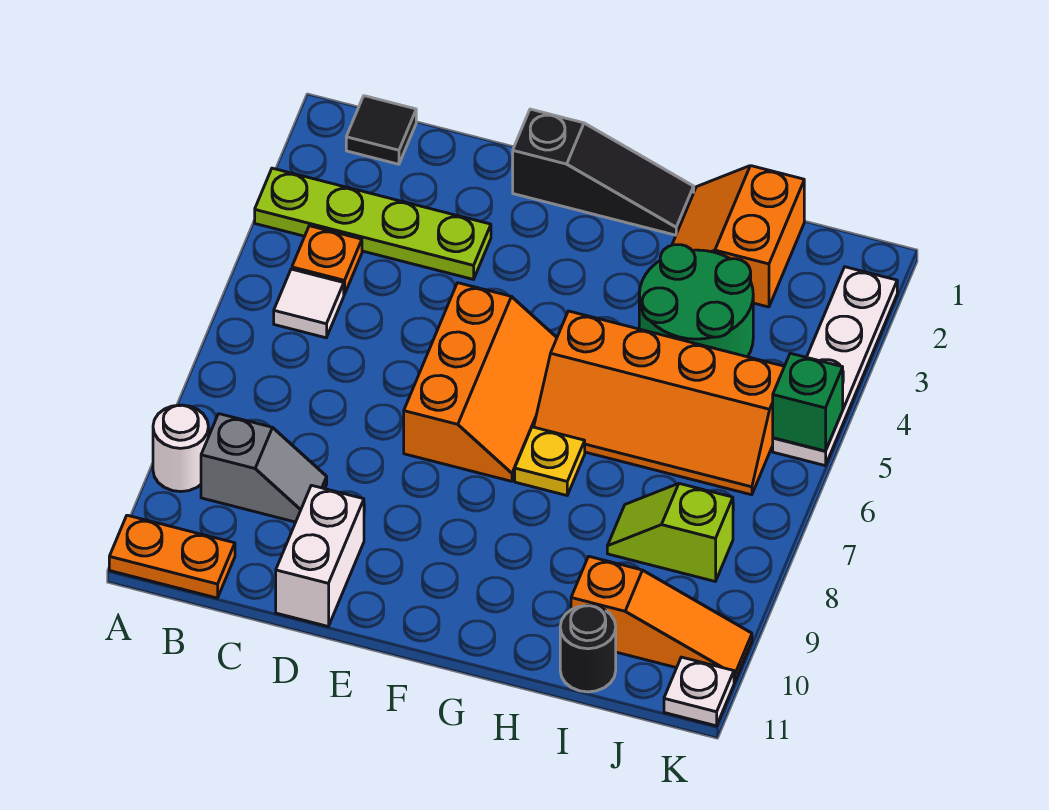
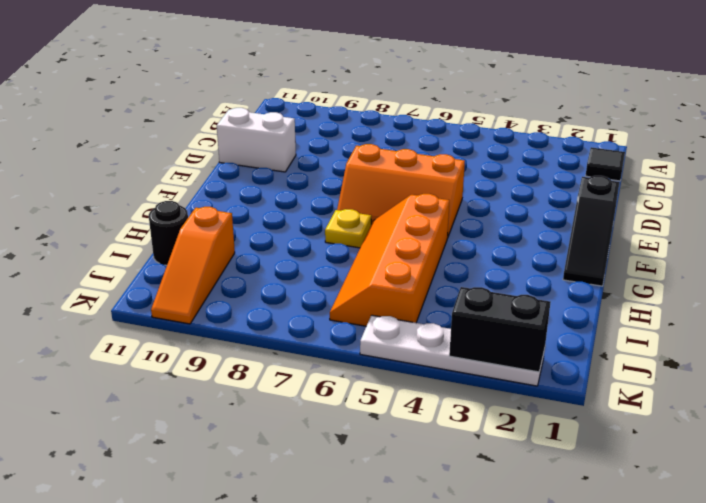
black brick K2:K3 level 2 -> none
none -> lime plate A3:D3 level 1
none -> white round brick A9 level 1
none -> orange plate A11:B11 level 1

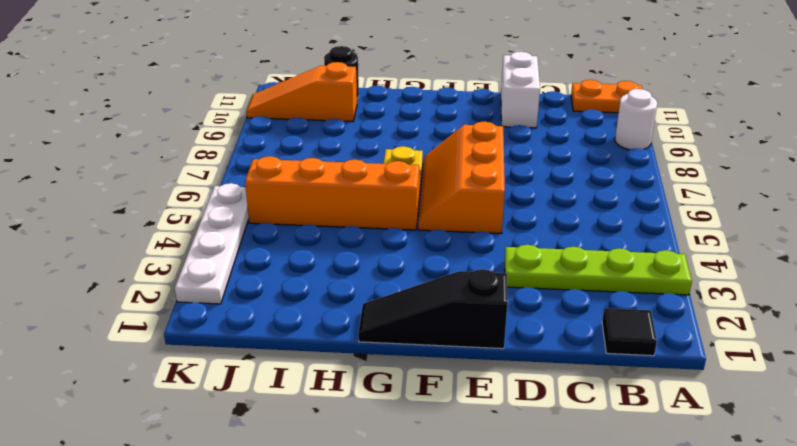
none -> orange plate B4 level 1
none -> white tile B5 level 1
none -> grey slope B9:C9 level 1 top B

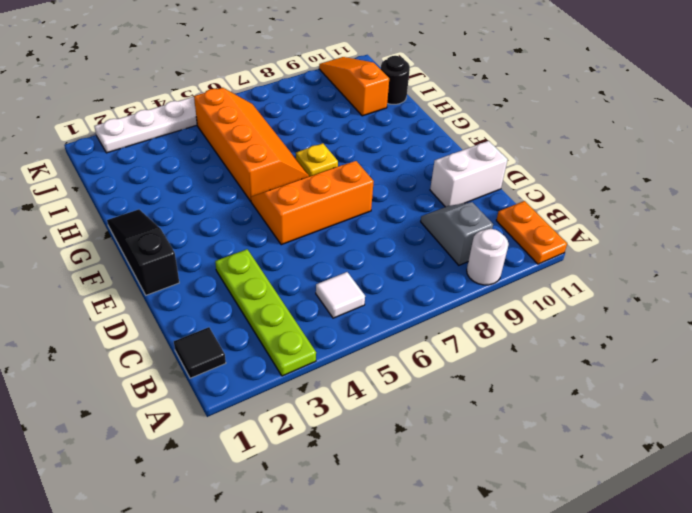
none -> orange plate B4 level 1
none -> orange slope H1:I2 level 1 top I
none -> green round brick H3:I4 level 1

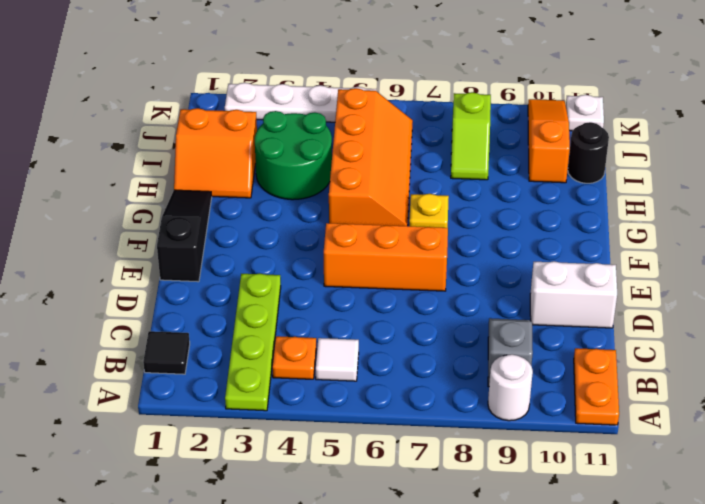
none -> green brick K5 level 2

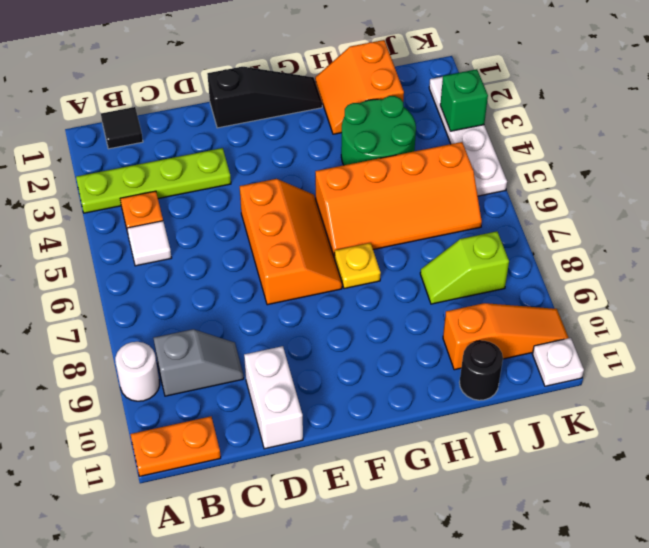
green brick K3 level 2 -> green brick K5 level 2

